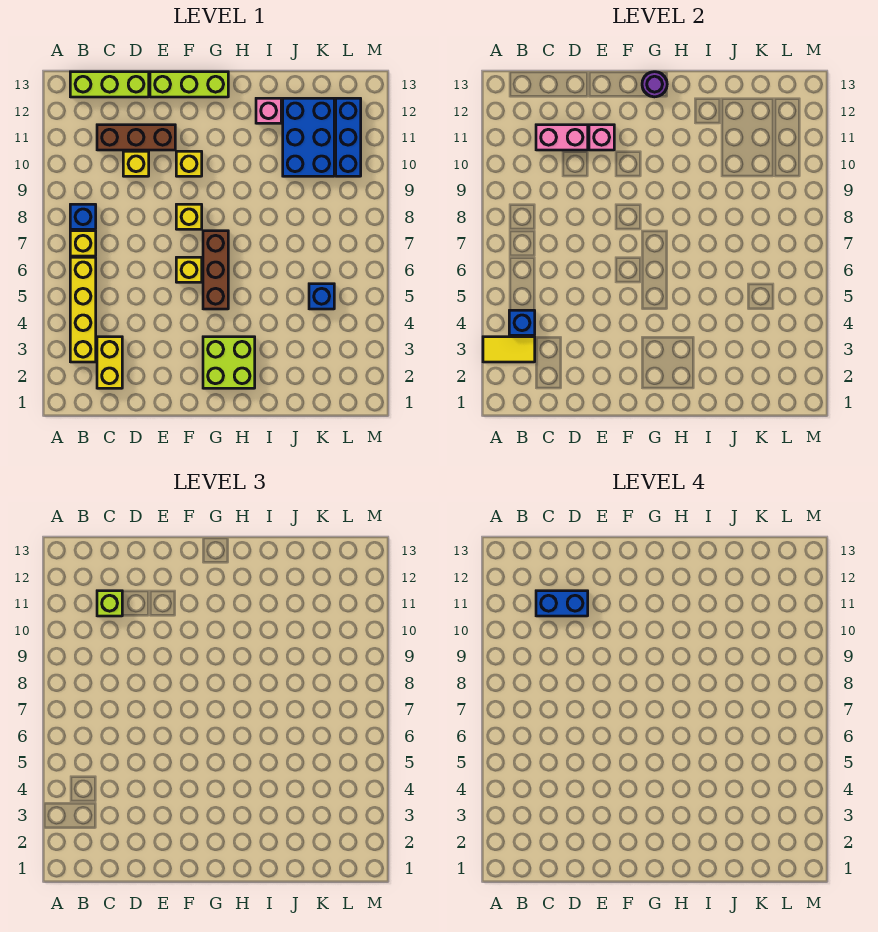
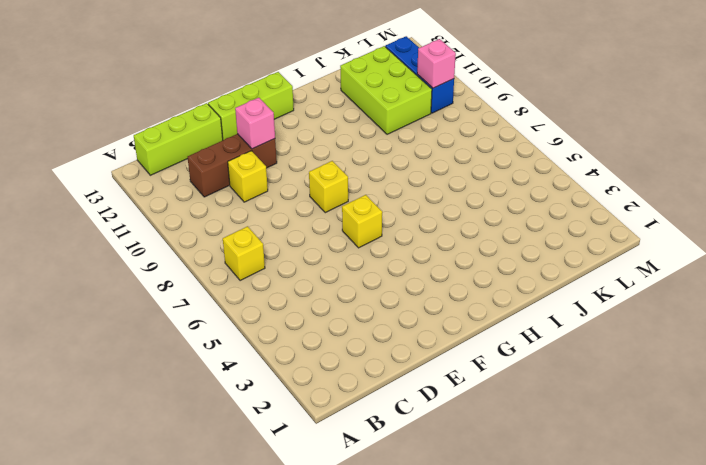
lime brick J10:K12 level 1 -> blue brick J10:K12 level 1
pink brick L10 level 2 -> pink brick I12 level 1
none -> yellow brick B3:B6 level 1
none -> blue brick B8 level 1
none -> yellow brick C2:C3 level 1

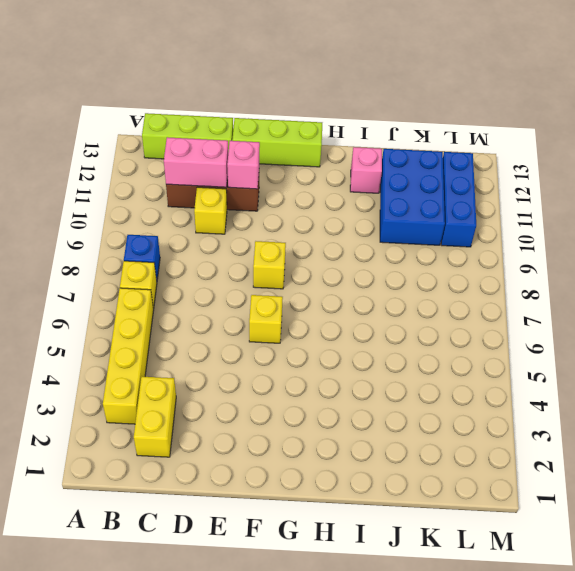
none -> yellow brick F10 level 1
none -> lime brick G2:H3 level 1
none -> brown brick G5:G7 level 1

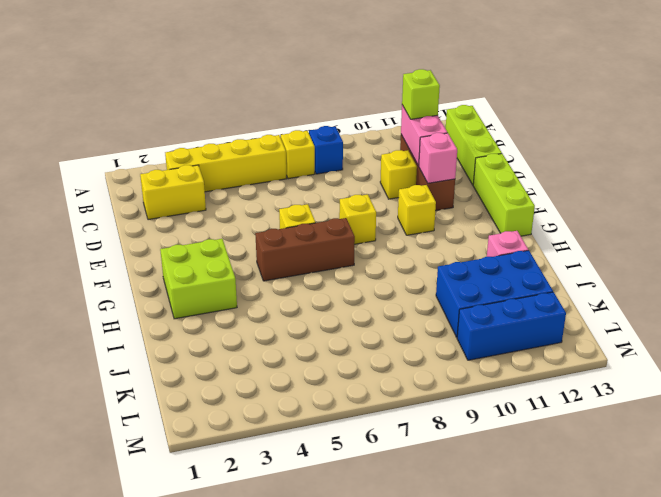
none -> blue brick K5 level 1
none -> yellow tile A3:B3 level 2
none -> blue brick B4 level 2

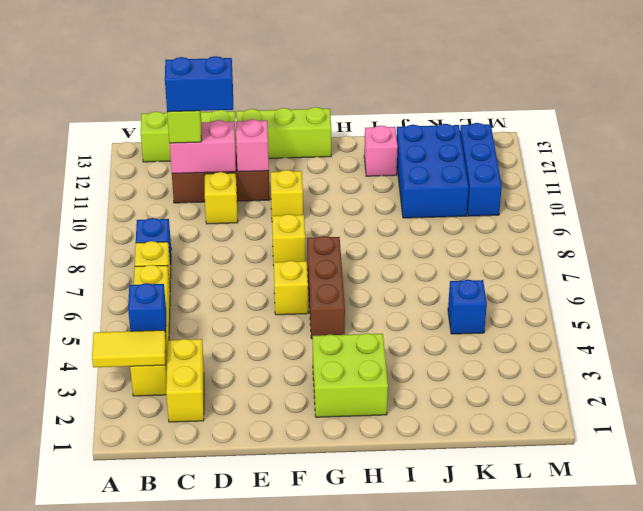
none -> purple round brick G13 level 2

